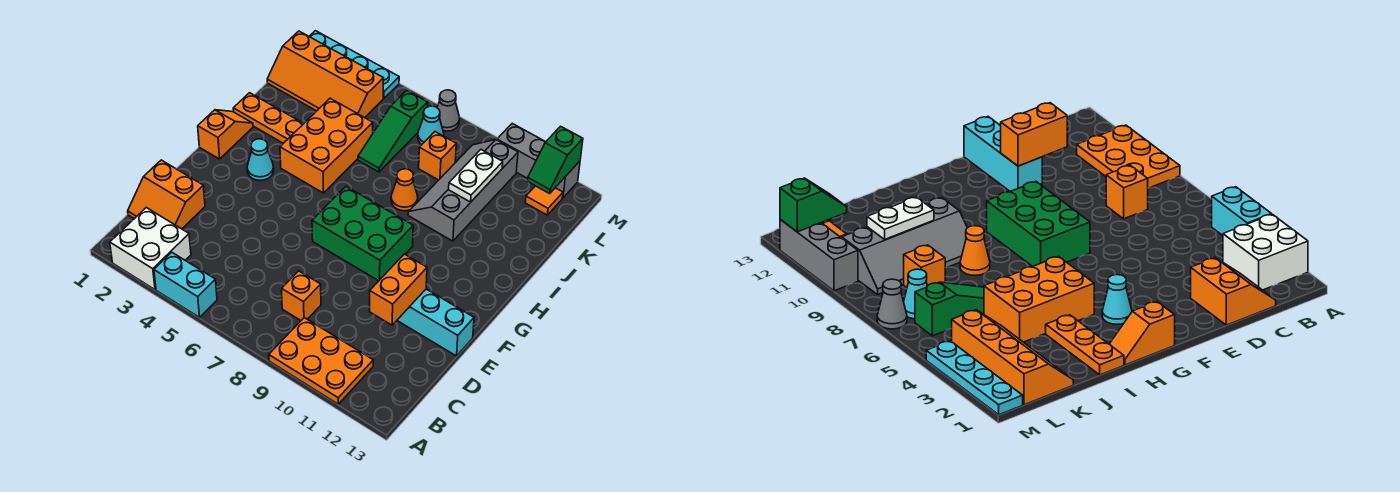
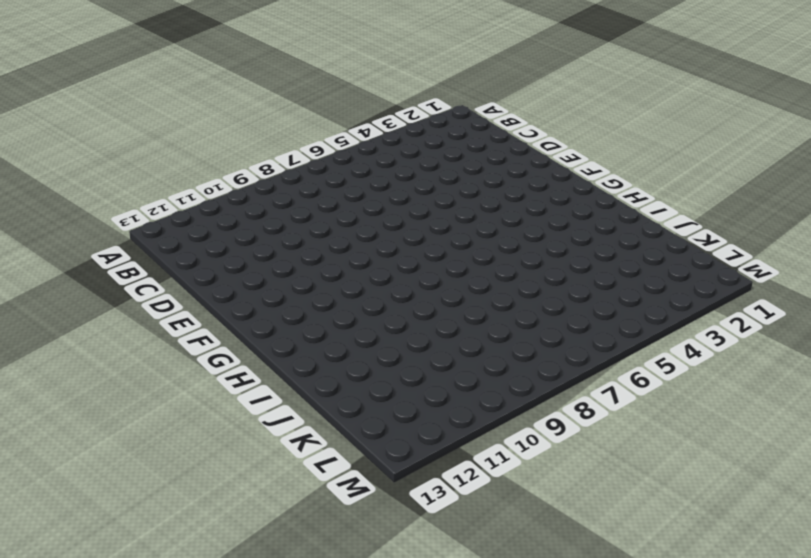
none -> white brick A2:B3 level 1
none -> cyan brick A4:A5 level 1
none -> orange plate A9:B11 level 1

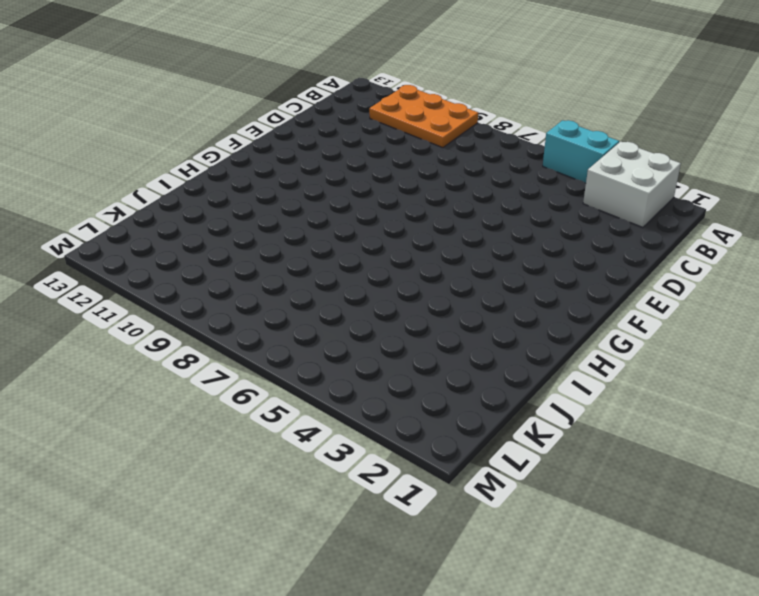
none -> orange slope C1:D2 level 1 top D
none -> orange brick C8 level 1
none -> cyan brick E11:E13 level 1

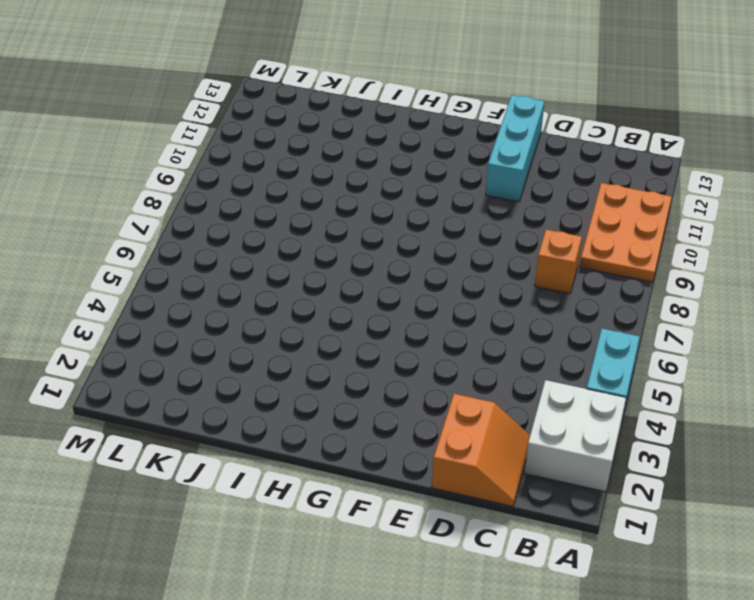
none -> green brick F7:G9 level 1
none -> orange slope G1:H1 level 1 top G
none -> cyan cone G3 level 1

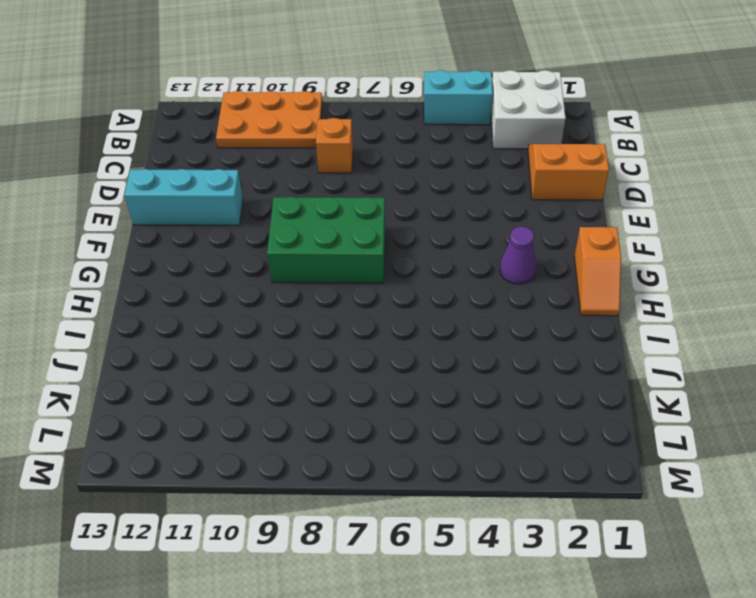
purple cone G3 level 1 -> cyan cone G3 level 1
none -> orange brick H4:J5 level 1
none -> orange plate I1:I3 level 1
none -> orange cone I8 level 1

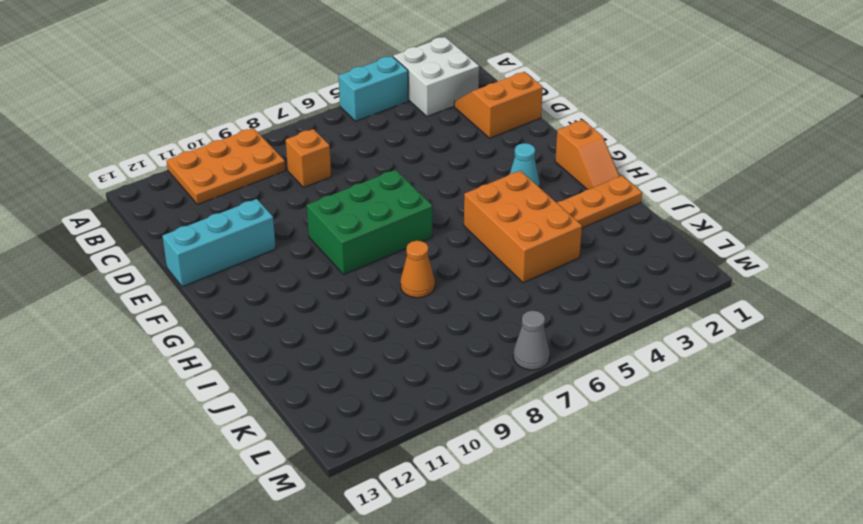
none -> grey slope I9:L10 level 1 top 10
none -> green slope J6:L6 level 1 top L
none -> orange slope K1:L4 level 1 top L

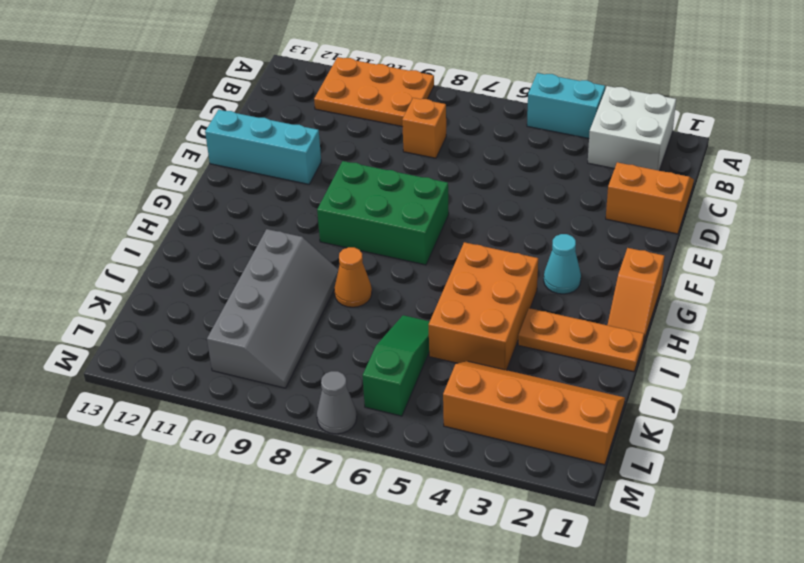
none -> orange brick K8 level 1
none -> cyan cone L7 level 1
none -> orange tile L12 level 1

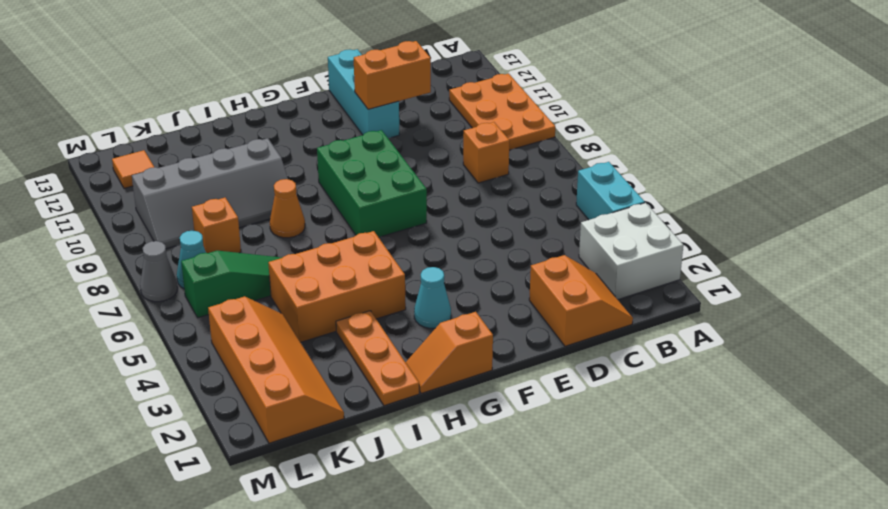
none -> cyan plate M1:M4 level 1
none -> grey brick M10:M12 level 1
none -> white plate J10:K10 level 2

